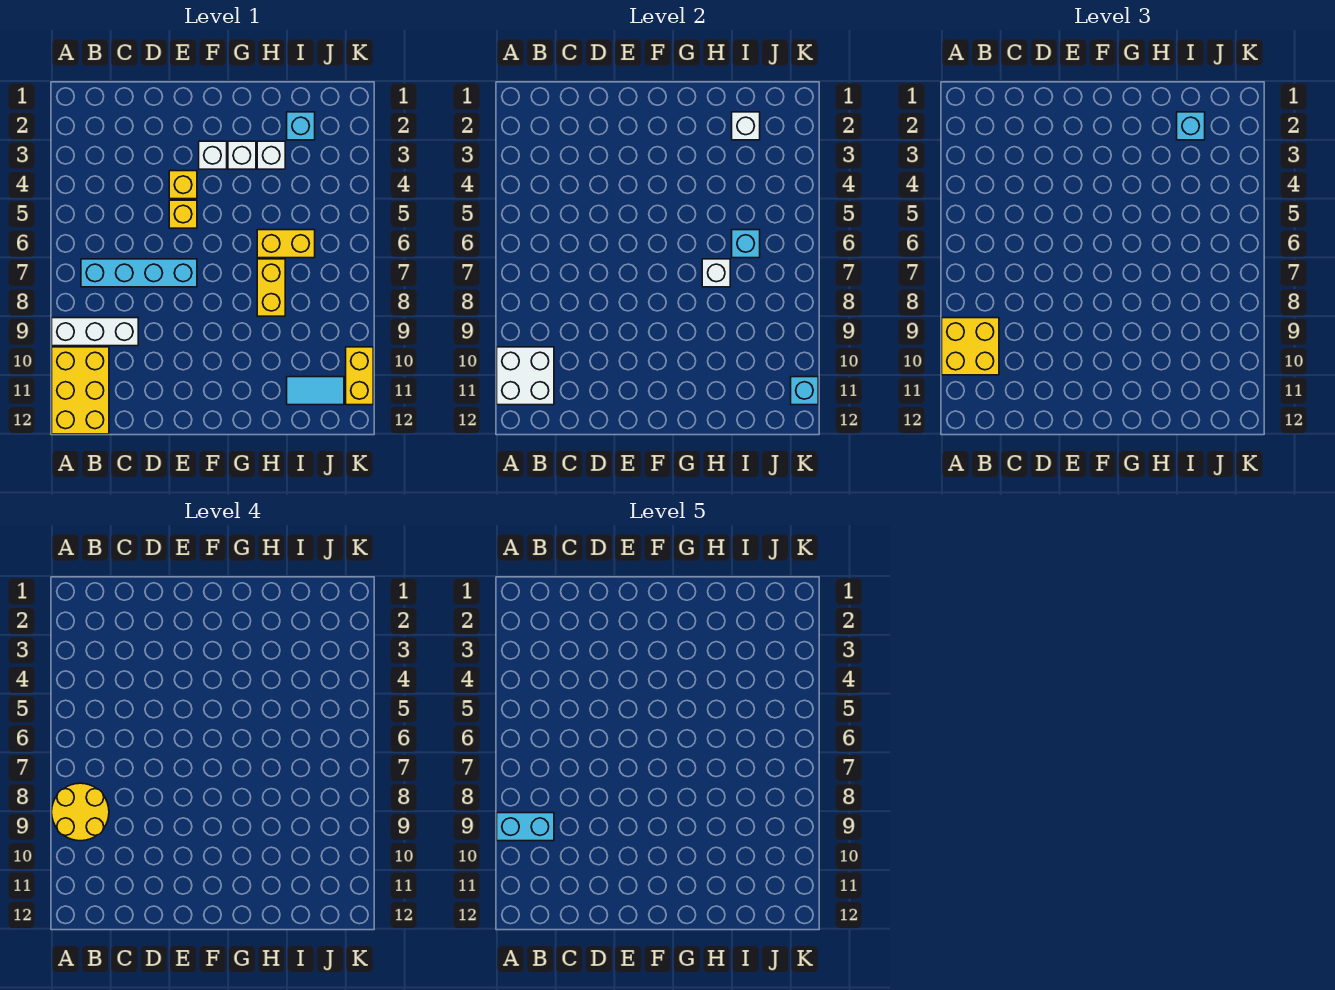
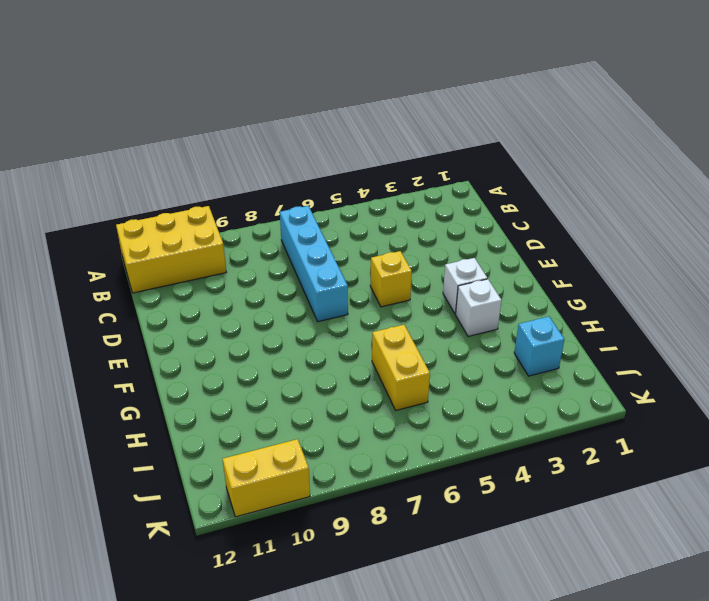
none -> white brick A9:C9 level 1
none -> yellow brick E4 level 1
none -> white brick H3 level 1

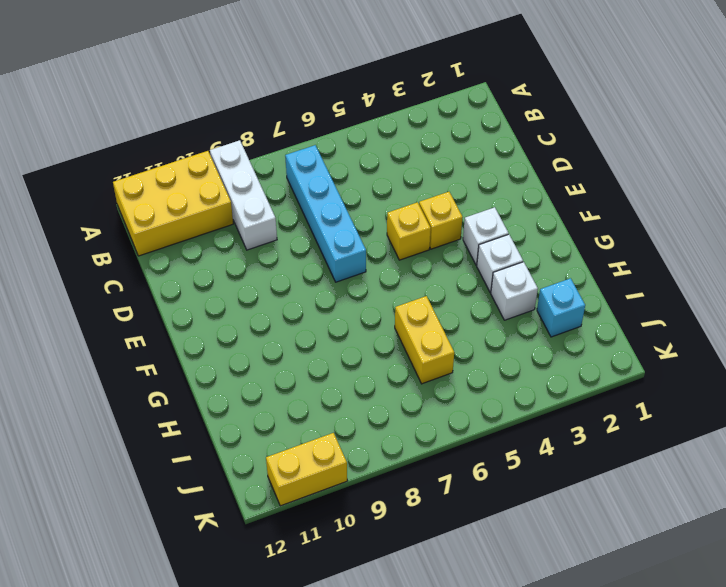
none -> yellow brick H7:H8 level 1
none -> cyan tile I11:J11 level 1
none -> white brick A10:B11 level 2

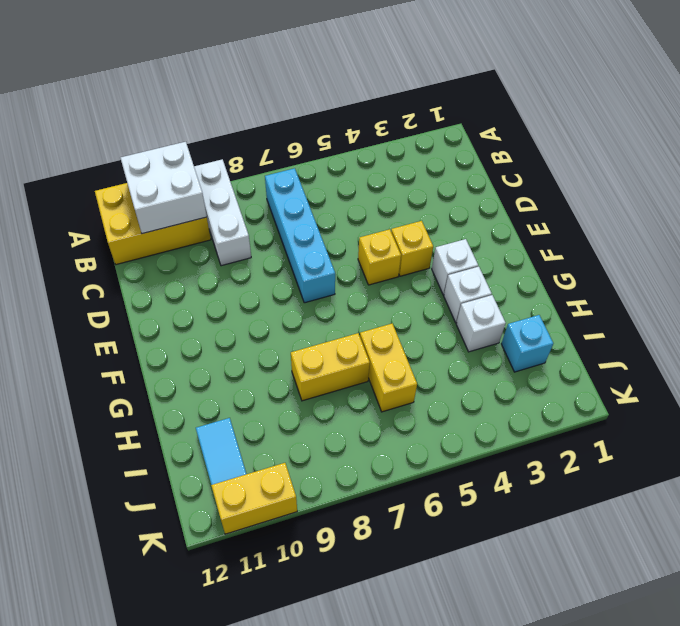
none -> white brick H7 level 2
none -> white brick I2 level 2
none -> cyan brick I6 level 2

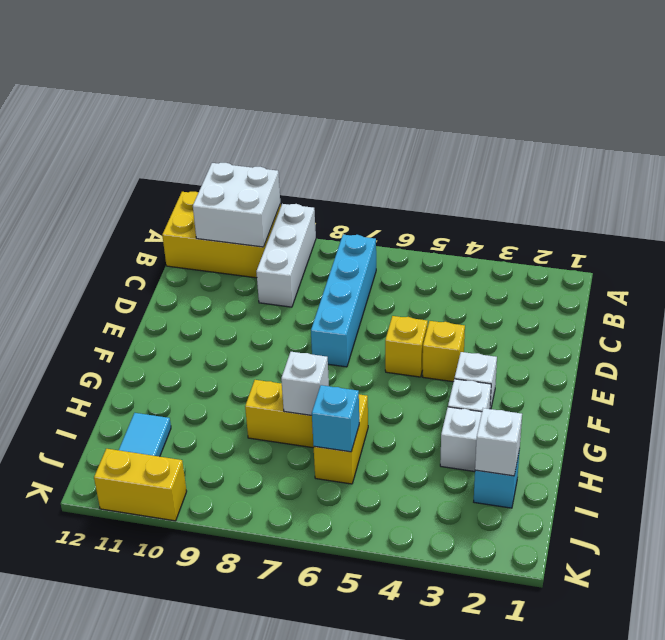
none -> cyan brick K11 level 2
none -> yellow brick A9:B10 level 3
none -> cyan brick I2 level 3

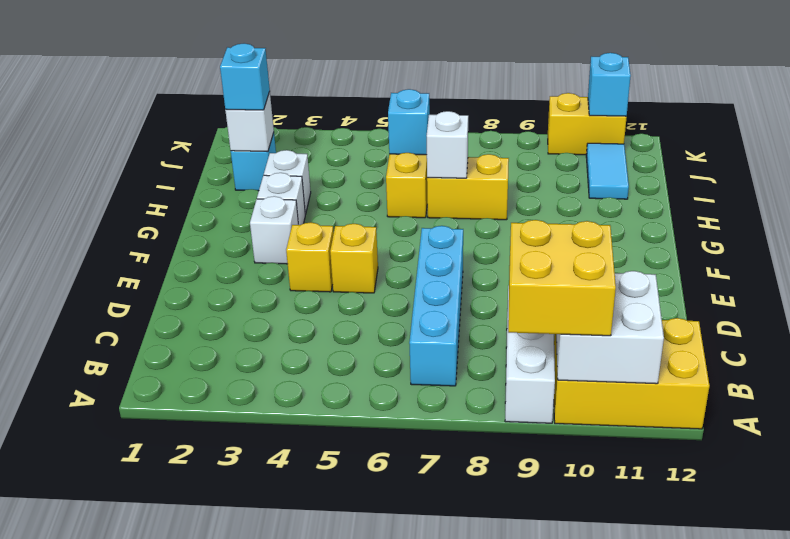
none -> yellow round brick A8:B9 level 4
none -> cyan brick A9:B9 level 5

